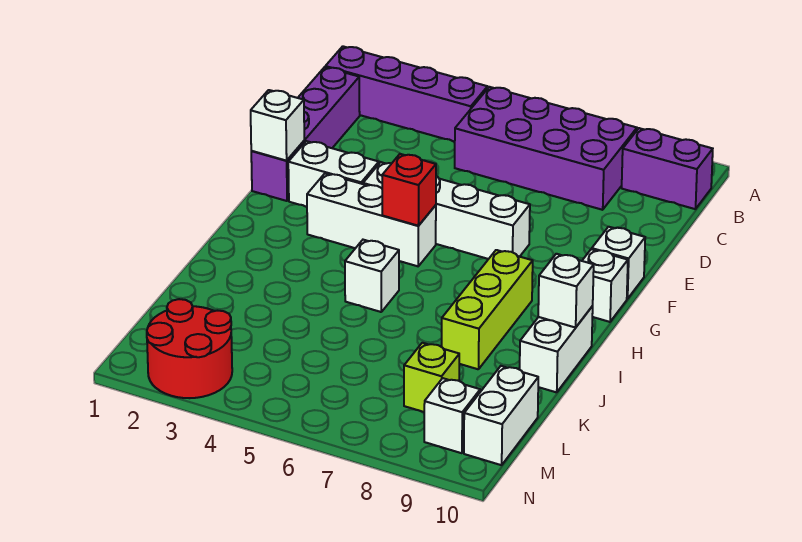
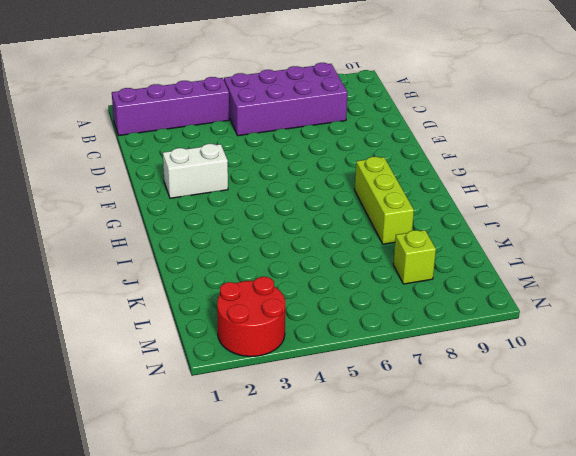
none -> purple brick B9:B10 level 1
none -> purple brick C1:F1 level 1
none -> white brick F4:F7 level 1

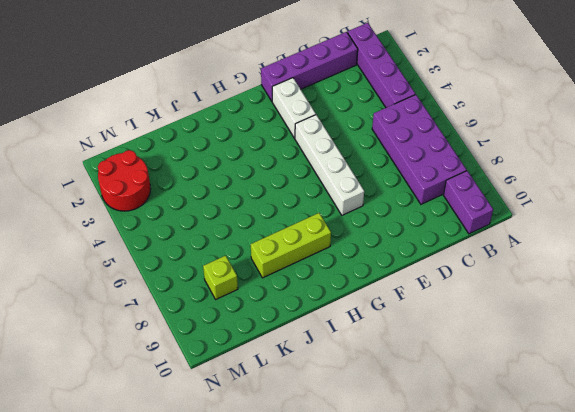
none -> white brick F10 level 1
none -> white brick G3:G5 level 1
none -> white brick G10 level 1

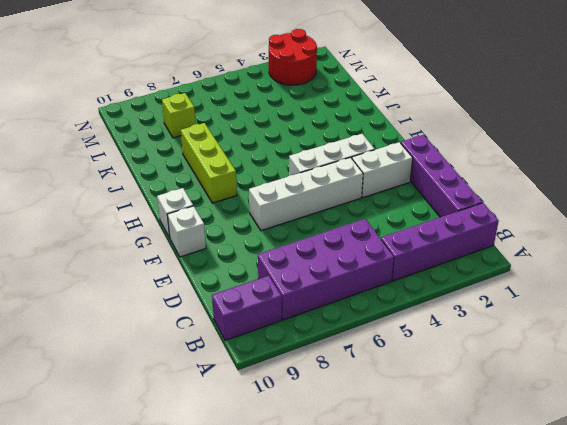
none -> white brick I5 level 1
none -> white brick I10:J10 level 1
none -> white brick L10:M10 level 1

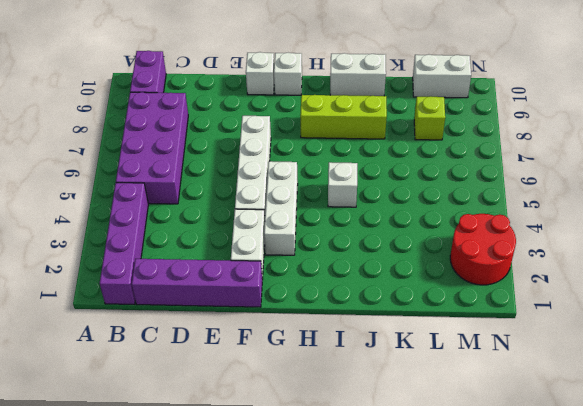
none -> white brick M9 level 1
none -> white brick F1 level 2
none -> red brick G5 level 2

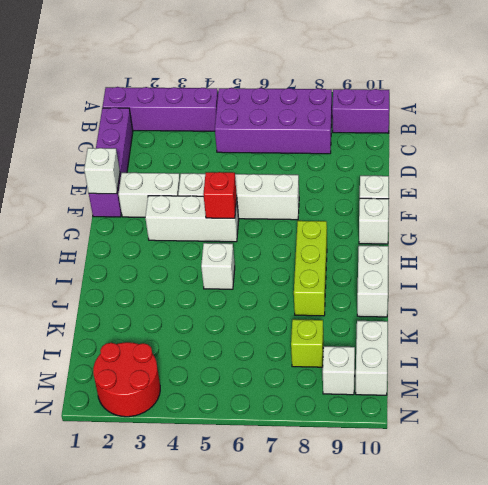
none -> white brick I10 level 2

